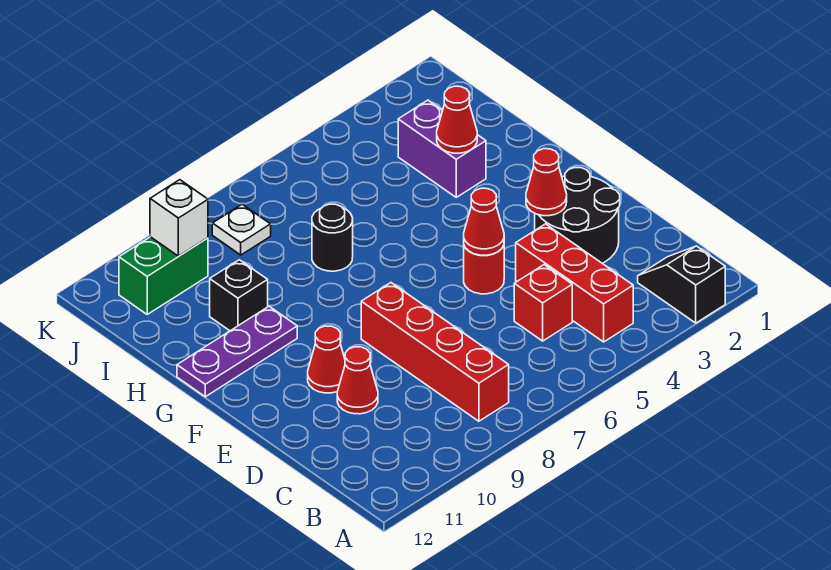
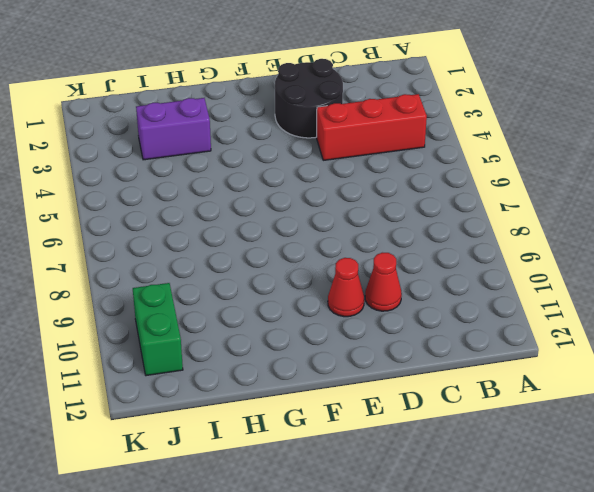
none -> black slope A2:B2 level 1 top A
none -> red brick B8:E8 level 1
none -> red brick C5 level 1

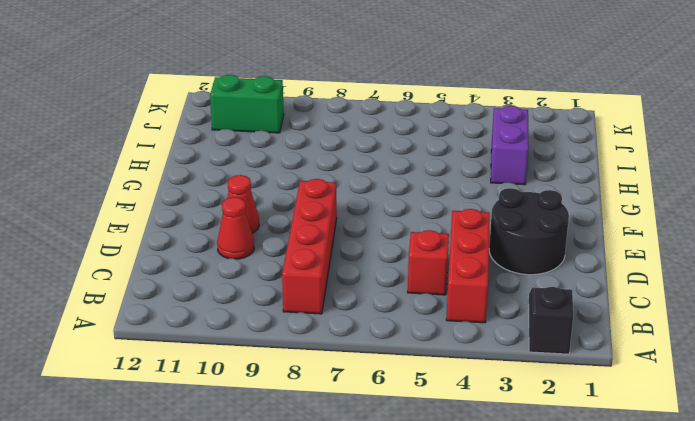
none -> red round brick E5 level 1
none -> purple plate G10:G12 level 1
none -> black round brick H7 level 1

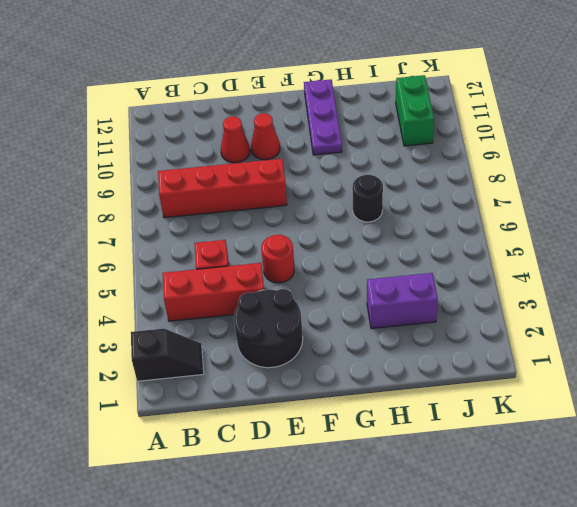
none -> black brick H10 level 1
none -> white plate J8 level 1
none -> red cone E3 level 2

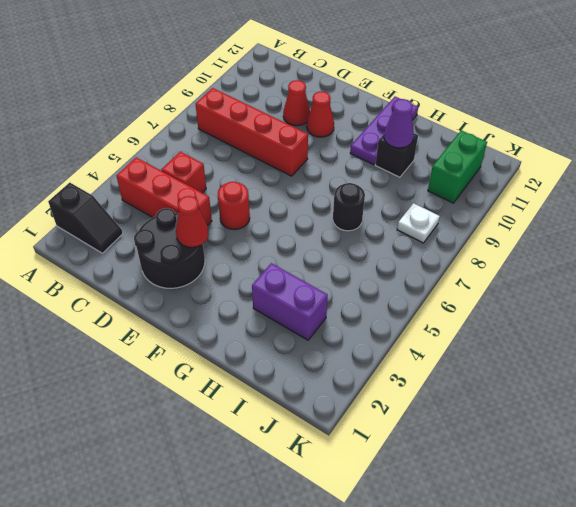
purple cone H10 level 2 -> none
none -> red cone E5 level 2
none -> red cone H3 level 2
none -> white brick J10 level 2

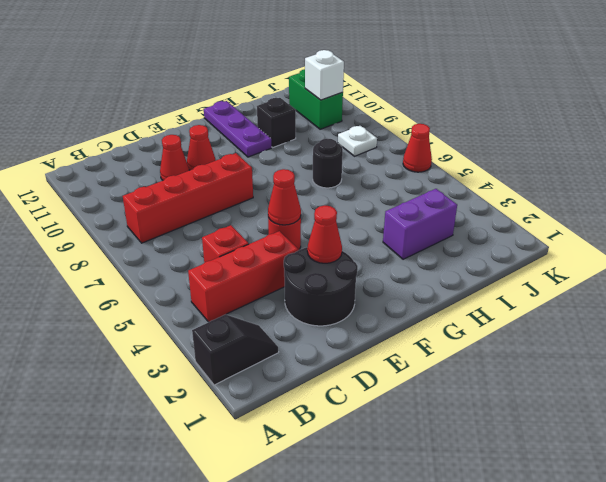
red cone K6 level 1 -> red cone H3 level 2

